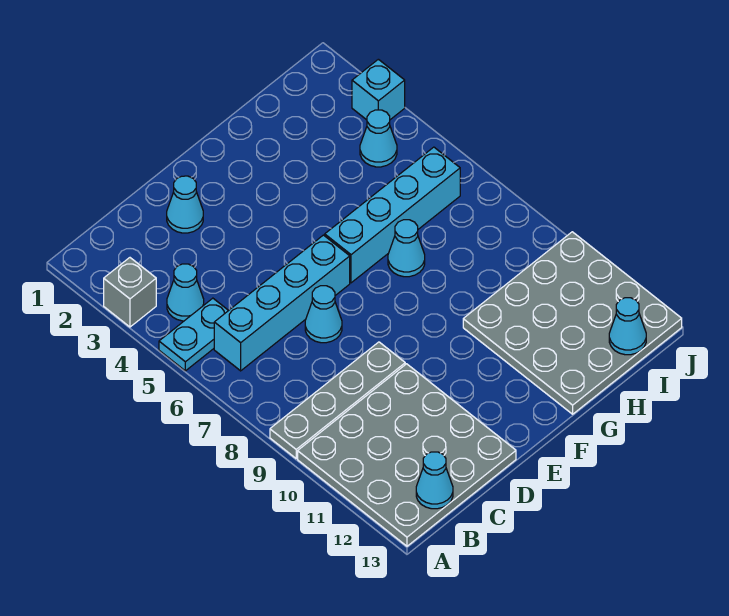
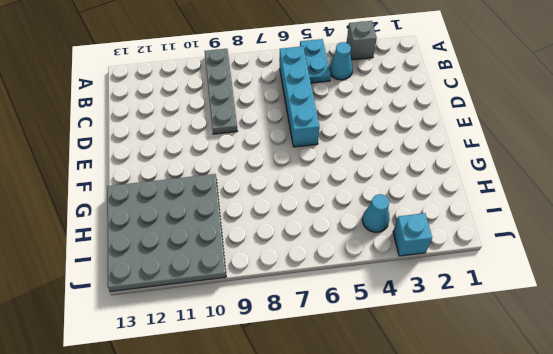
none -> grey plate A10:D13 level 1
none -> cyan cone D2 level 1
none -> cyan cone D7 level 1

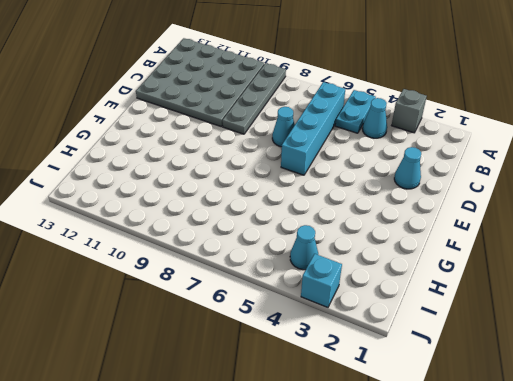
none -> cyan brick F6:I6 level 1
none -> cyan cone G7 level 1
none -> grey plate G10:J13 level 1

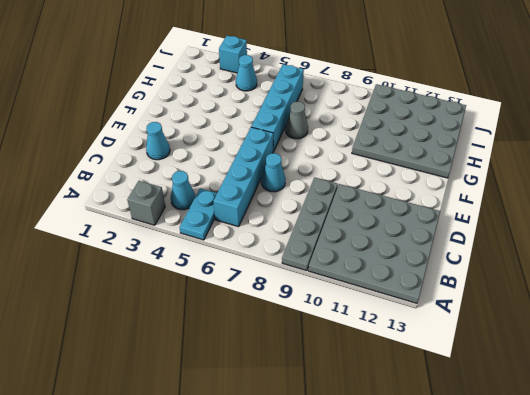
grey cone G7 level 1 -> cyan cone G7 level 1
none -> cyan cone B13 level 2
none -> cyan cone I13 level 2

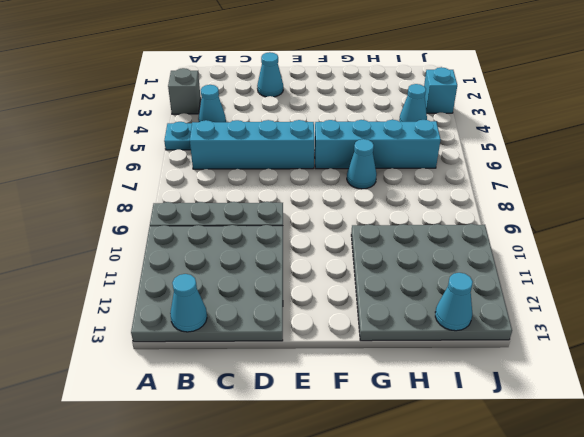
none -> cyan cone D7 level 1

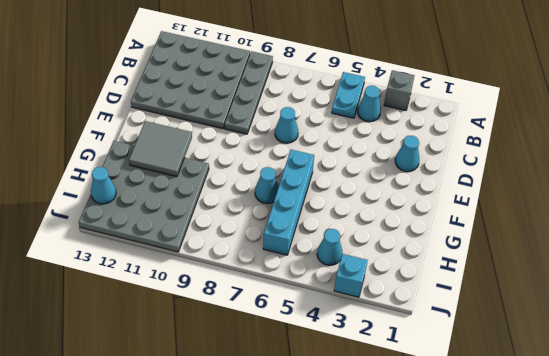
grey tile F11:G12 level 2 -> none
none -> cyan brick B6:E6 level 1
none -> cyan cone B13 level 2

